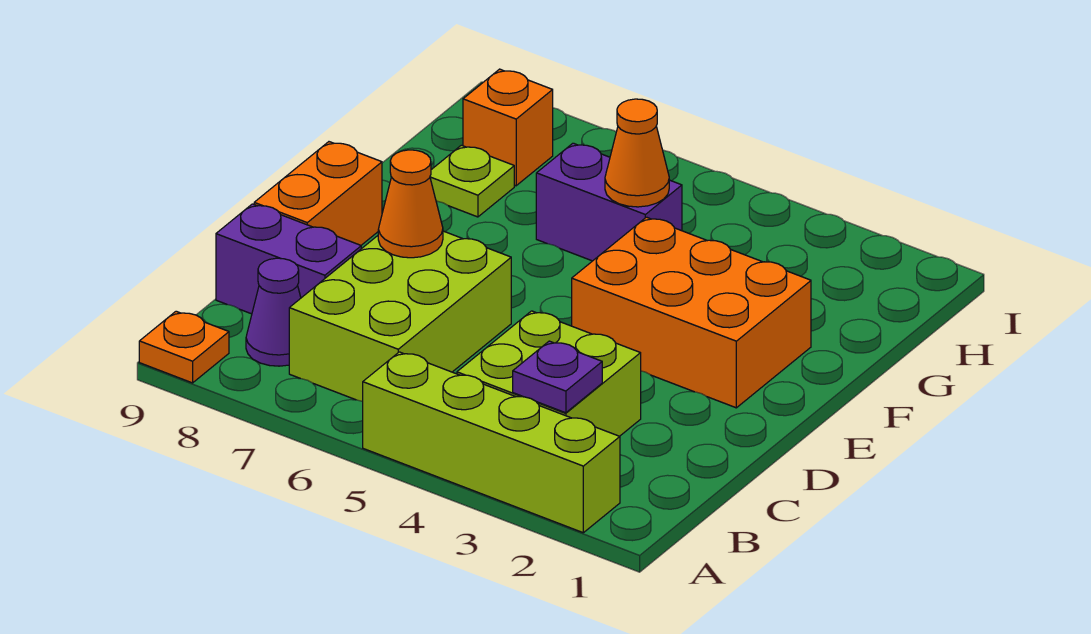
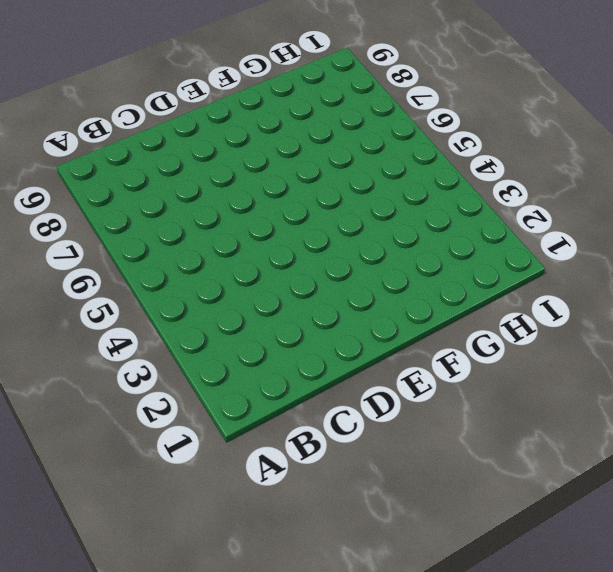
none -> lime brick A2:A5 level 1
none -> orange plate A9 level 1
none -> lime brick B3:C4 level 1

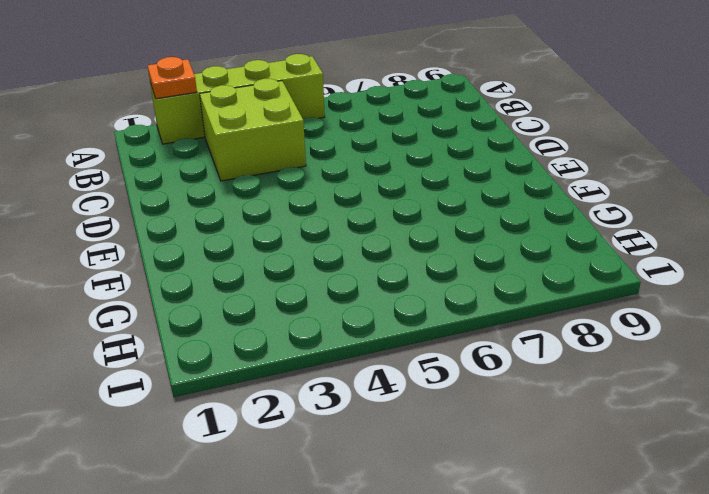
orange plate A2 level 2 -> orange plate A9 level 1
none -> lime brick B6:D7 level 1
none -> purple cone B8 level 1
none -> purple brick C8:C9 level 1

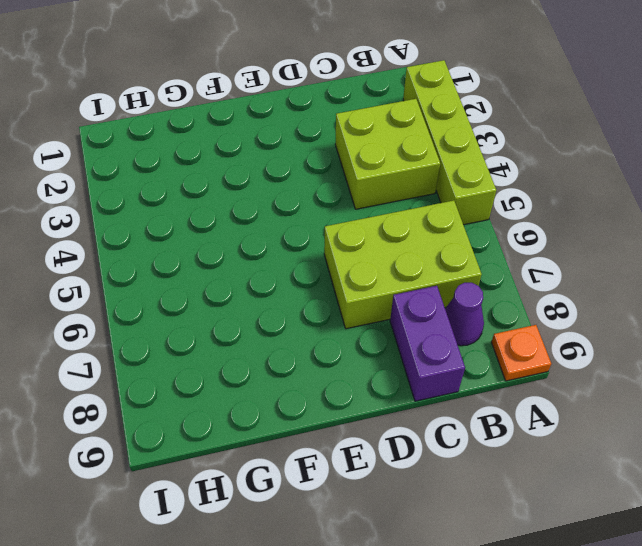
none -> orange brick D9:E9 level 1
none -> orange brick E2:F4 level 1
none -> purple brick G5:G6 level 1

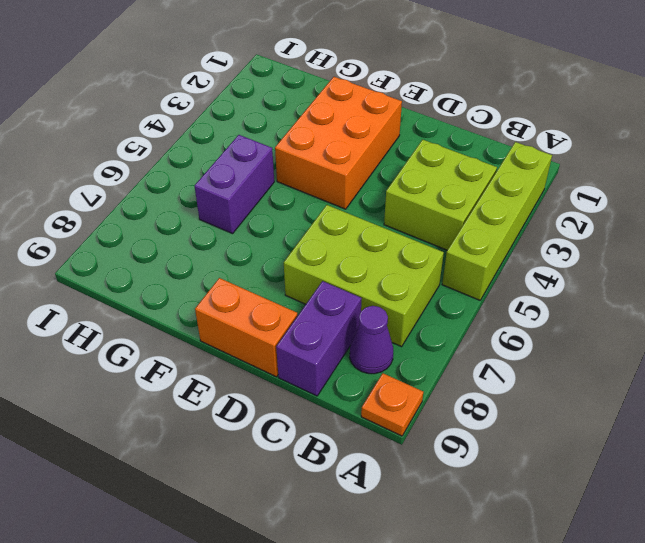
none -> lime plate G8 level 1
none -> orange brick H8 level 1
none -> purple plate B3 level 2

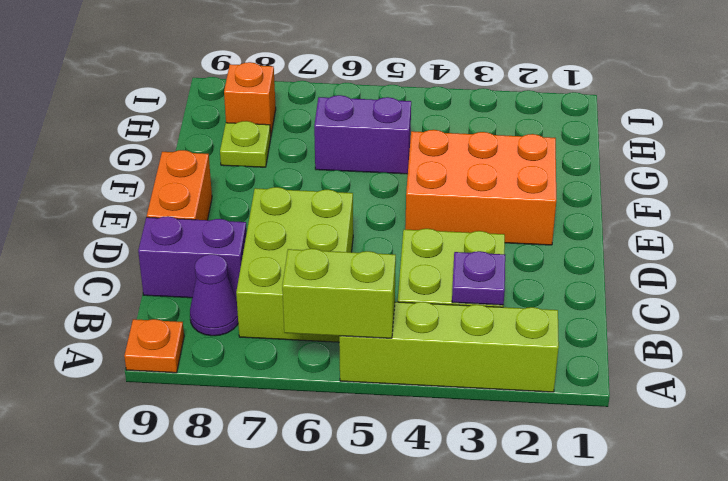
lime brick A5:A6 level 2 -> none
none -> orange cone D7 level 2
none -> orange cone G5 level 2

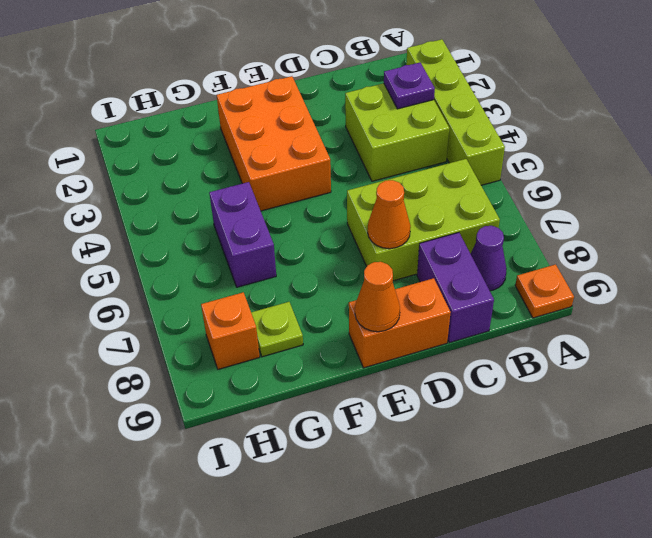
orange cone E9 level 2 -> orange cone G5 level 2

